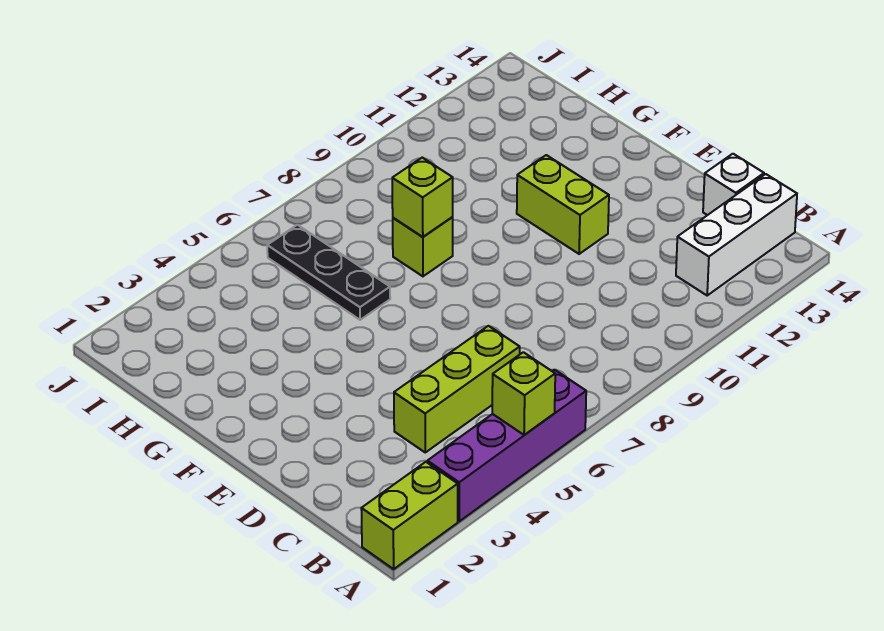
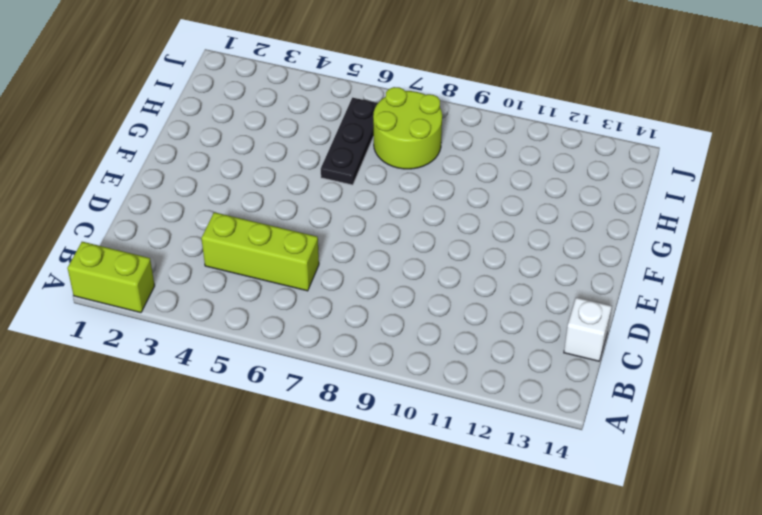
lime round brick H7:I8 level 1 -> none
none -> purple brick A3:A6 level 1
none -> white brick B12:B14 level 1

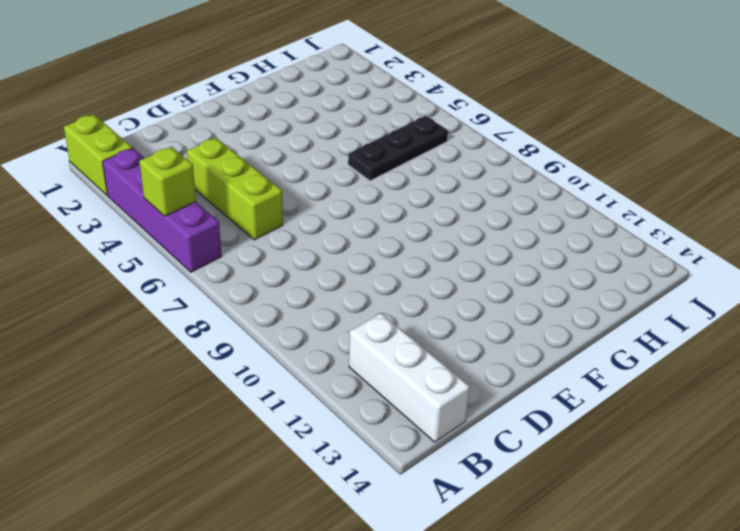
none -> white brick C14 level 1
none -> lime brick E11:F11 level 1

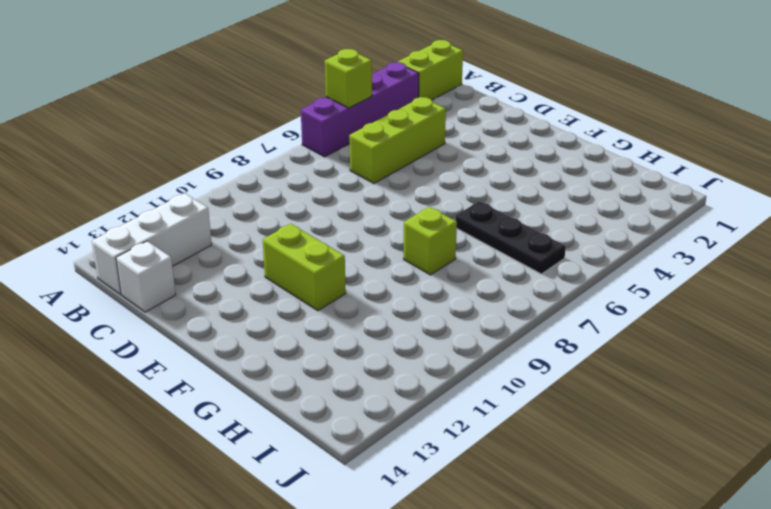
none -> lime brick G8 level 2

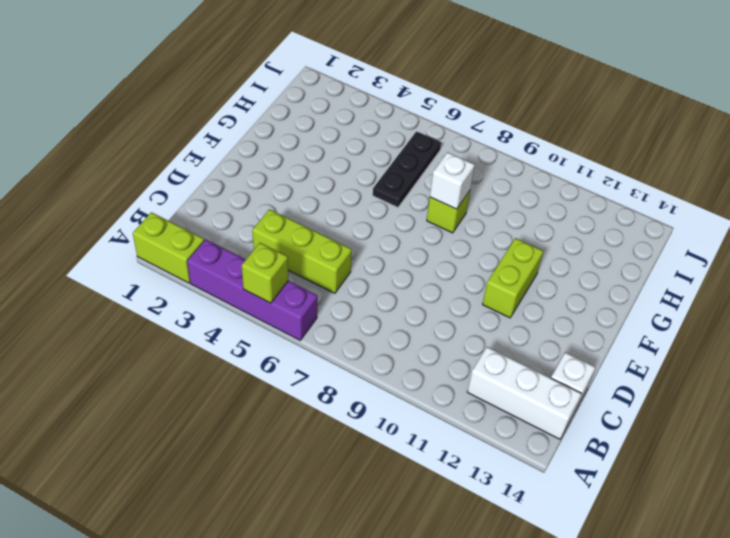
white brick G8 level 2 -> lime brick G8 level 2

